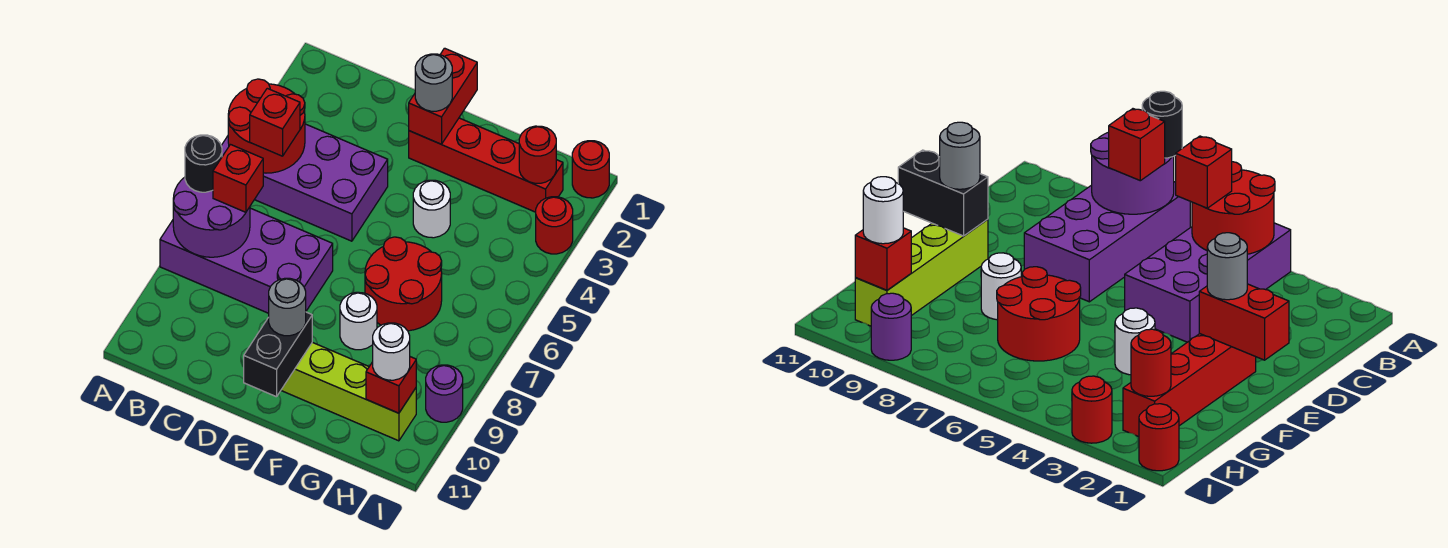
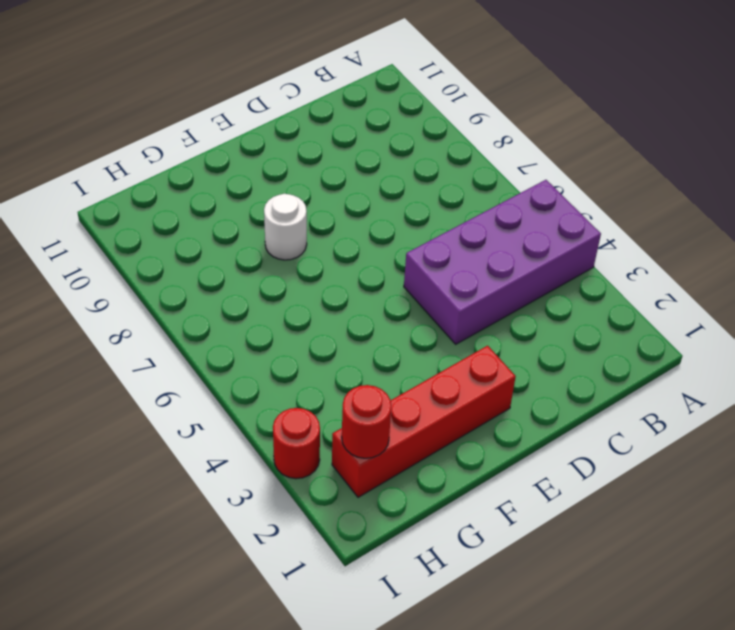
none -> purple brick A7:D8 level 1
none -> lime brick E10:H10 level 1
none -> white round brick F4 level 1

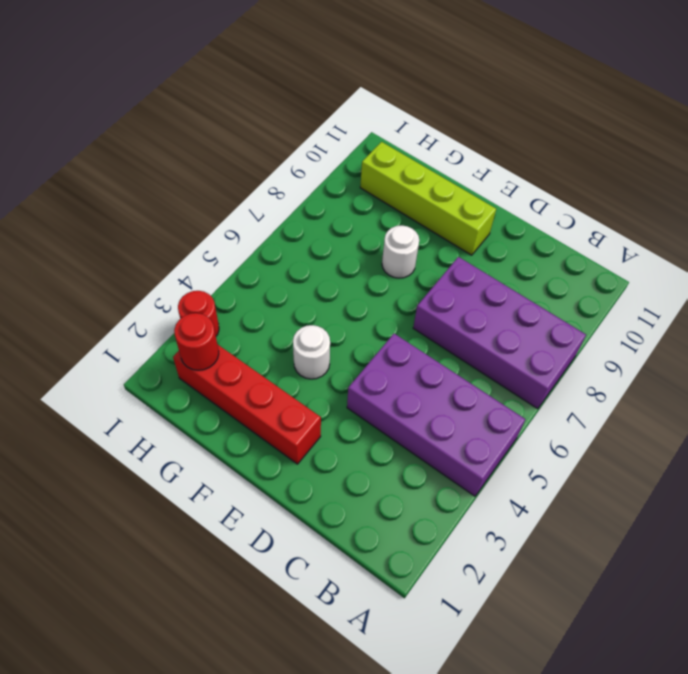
none -> red round brick F6:G7 level 1
none -> red round brick I1 level 1
none -> purple round brick I9 level 1

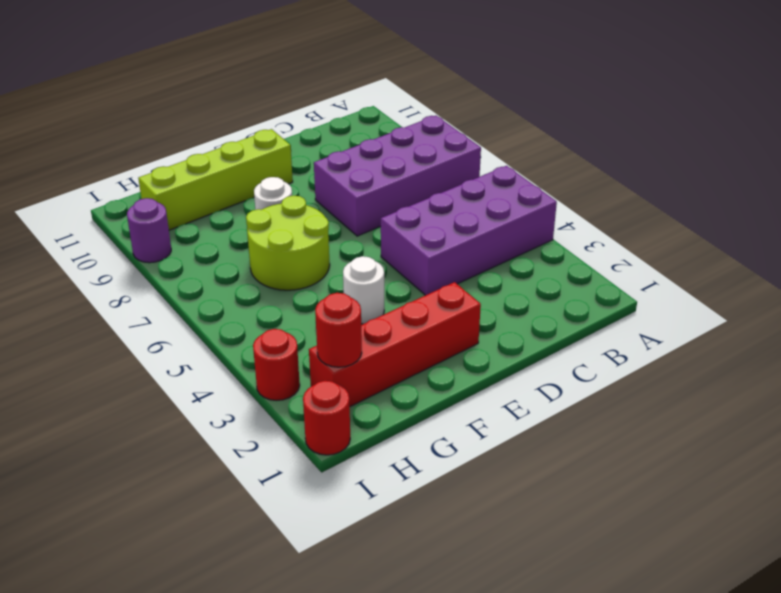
lime round brick F6:G7 level 1 -> red round brick F6:G7 level 1
none -> red round brick A4:B5 level 2
none -> purple round brick A7:B8 level 2
none -> red brick E1:E2 level 2

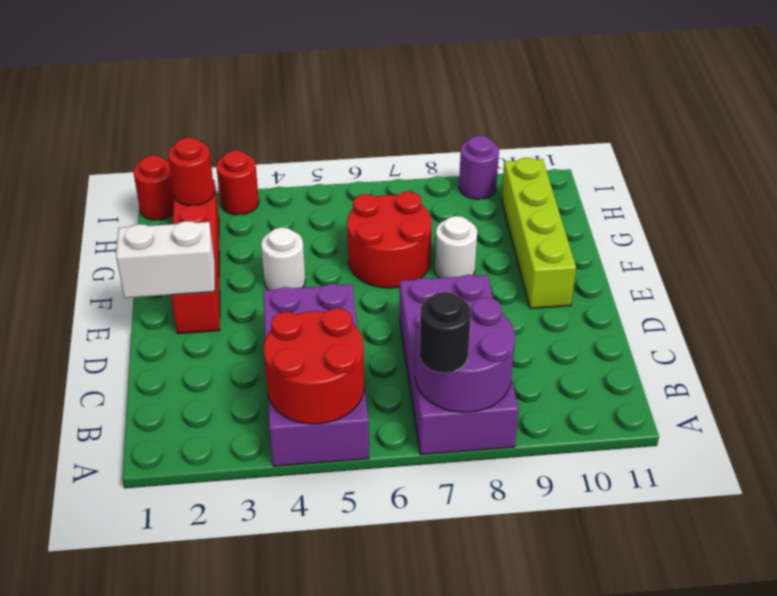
white brick E1:E2 level 2 -> red brick E1:E2 level 2
none -> black brick E10:E11 level 2
none -> red brick H10 level 2
none -> red brick B5 level 3

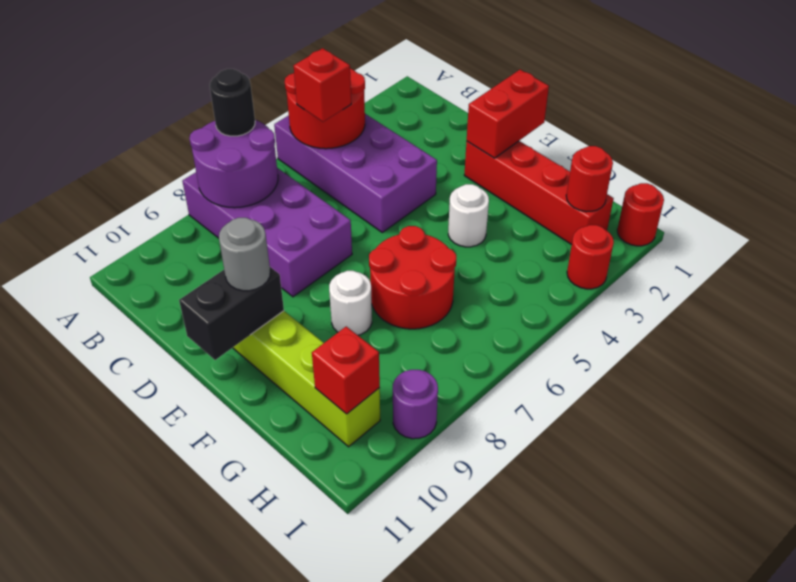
none -> red brick B7 level 3
none -> grey round brick E2 level 3
none -> white round brick H10 level 3

